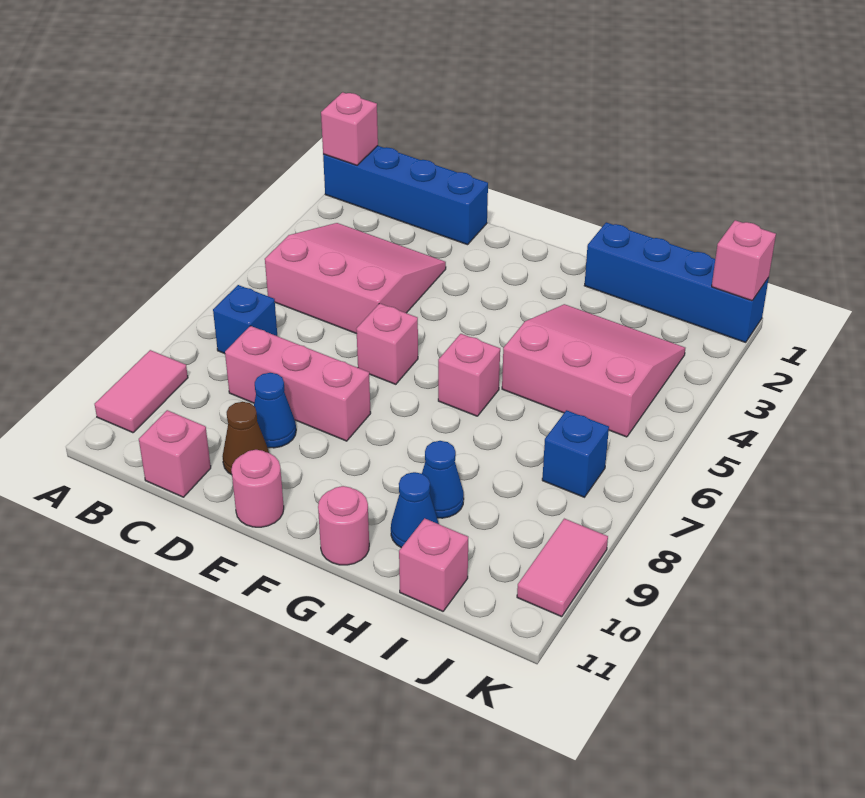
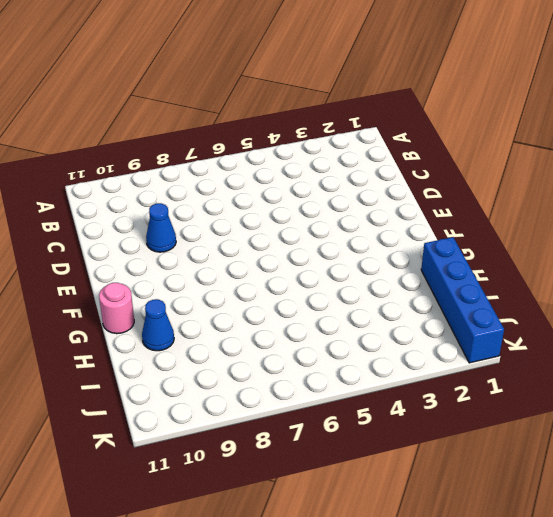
none -> blue brick A1:D1 level 1
none -> pink tile A9:A10 level 1
none -> pink slope B3:D5 level 1 top 5

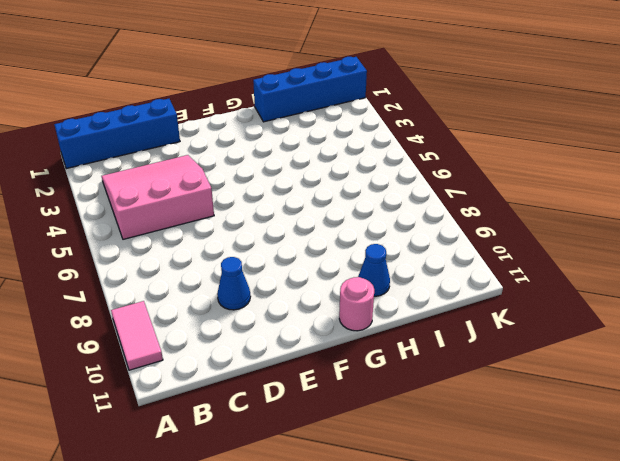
none -> blue brick B7 level 1
none -> pink brick C8:E8 level 1
none -> pink brick C11 level 1

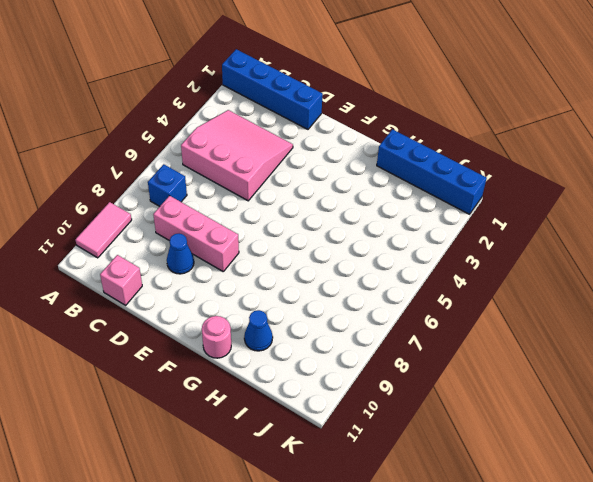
none -> brown cone D10 level 1
none -> pink brick E6 level 1
none -> pink round brick E11 level 1

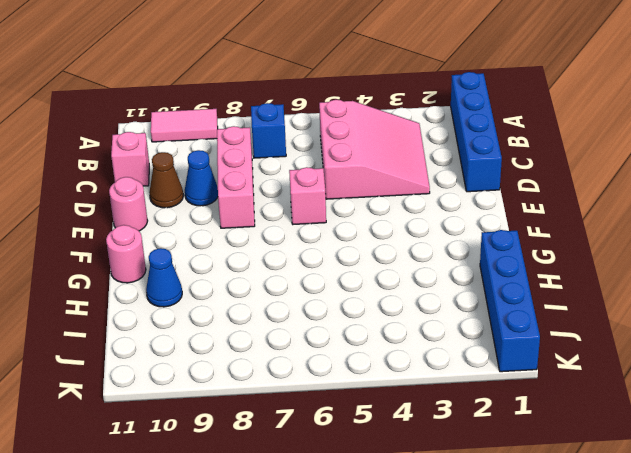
none -> pink brick G6 level 1
none -> pink slope H3:J5 level 1 top 5
none -> blue cone H9 level 1

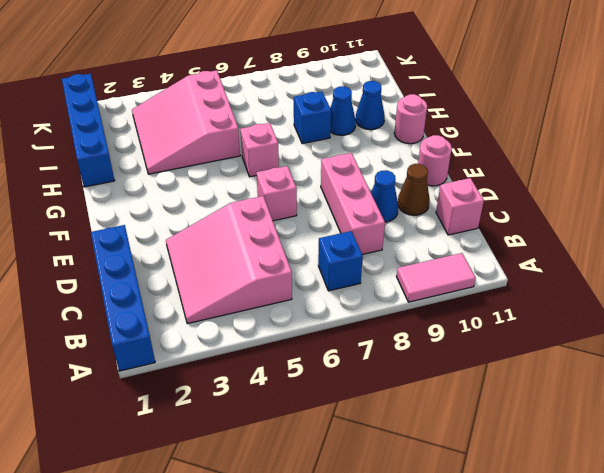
blue brick H8 level 1 -> blue brick J7 level 1
none -> pink brick I11 level 1
none -> pink tile K9:K10 level 1
none -> pink brick A1 level 2

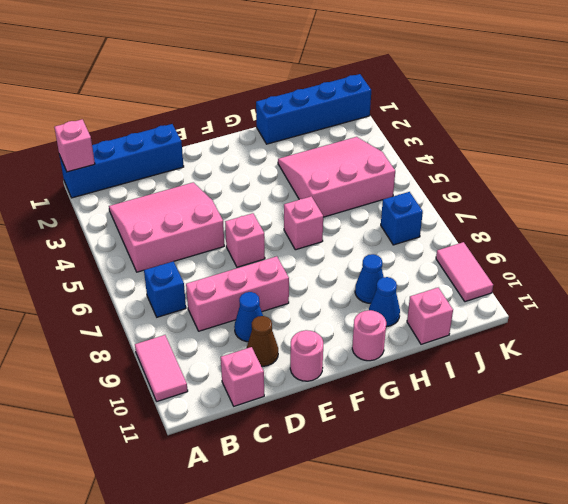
none -> pink brick K1 level 2

